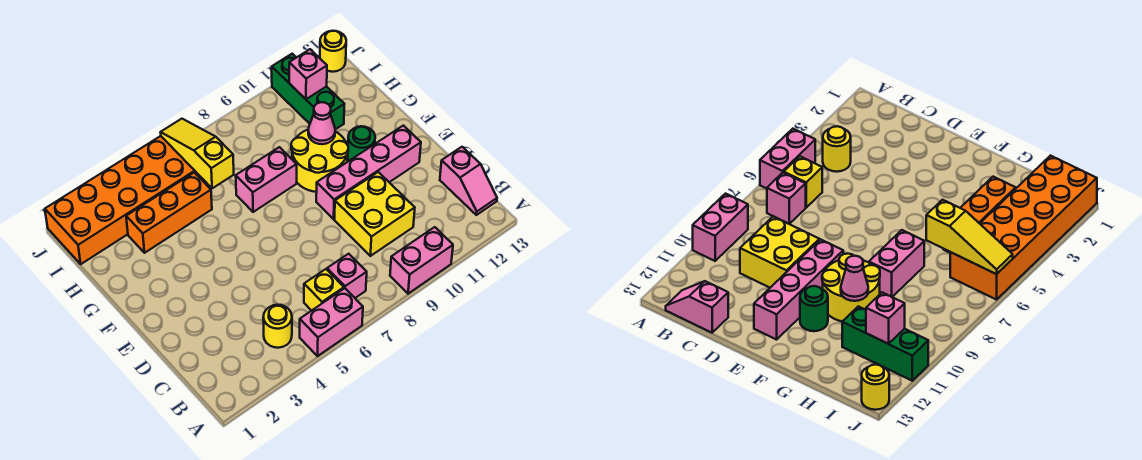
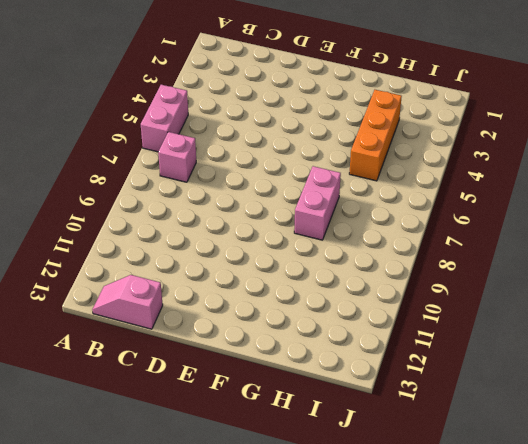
none -> pink brick A9:A10 level 1
none -> yellow round brick B4 level 1
none -> yellow brick B6 level 1

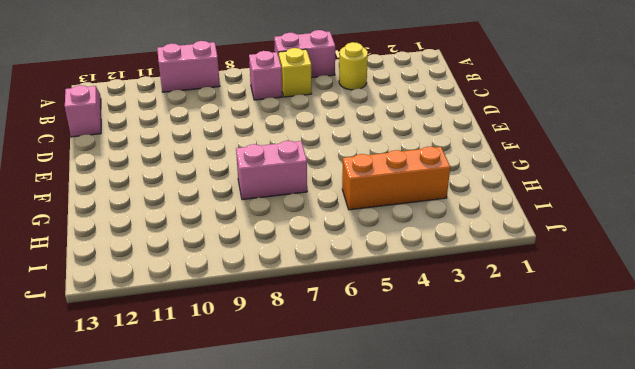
none -> yellow brick C9:D10 level 1
none -> pink brick E9:E12 level 1
none -> yellow round brick F9:G10 level 1

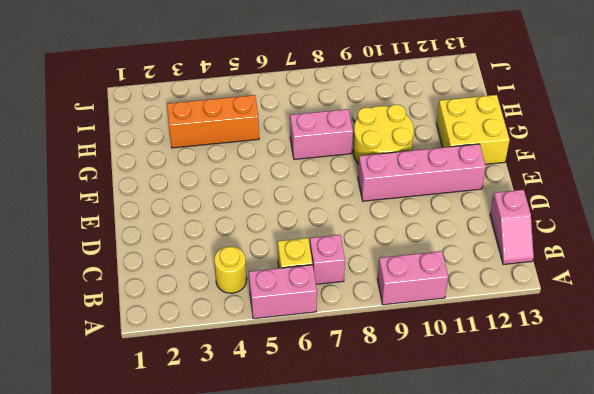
yellow brick F12:G13 level 1 -> yellow brick C9:D10 level 1
none -> green round brick F11 level 1
none -> green brick H11:J11 level 1
none -> orange brick I1:J6 level 1

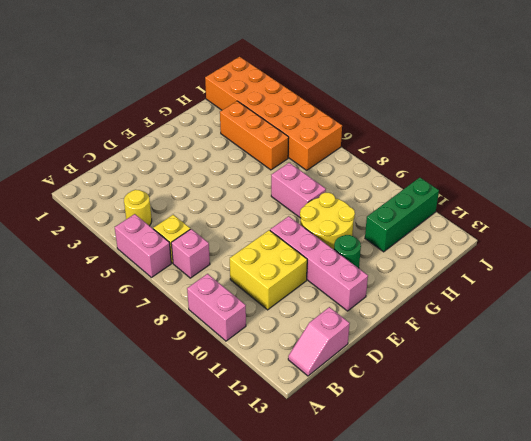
none -> yellow round brick J13 level 1
none -> pink cone G10 level 2
none -> yellow slope H6:J6 level 2 top H

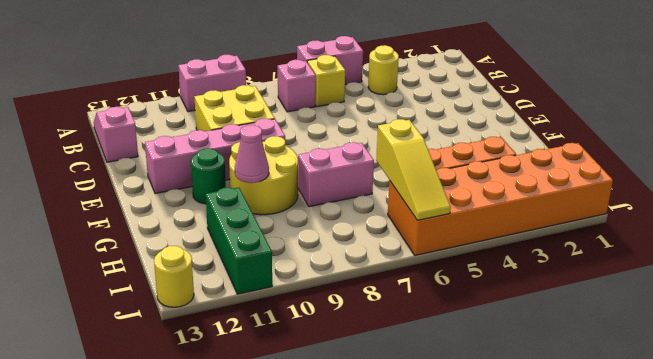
none -> pink brick I11 level 2

